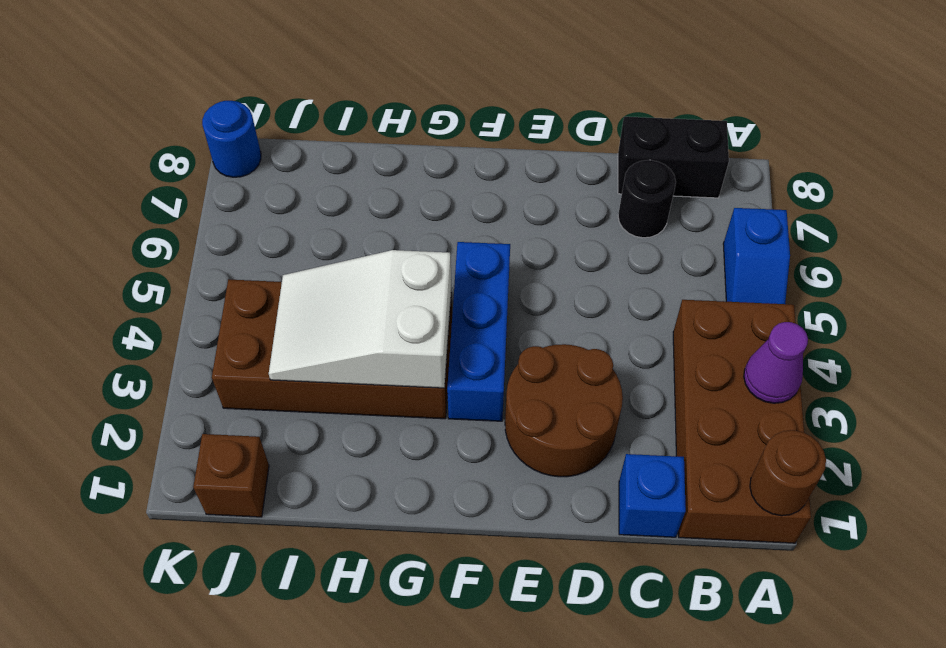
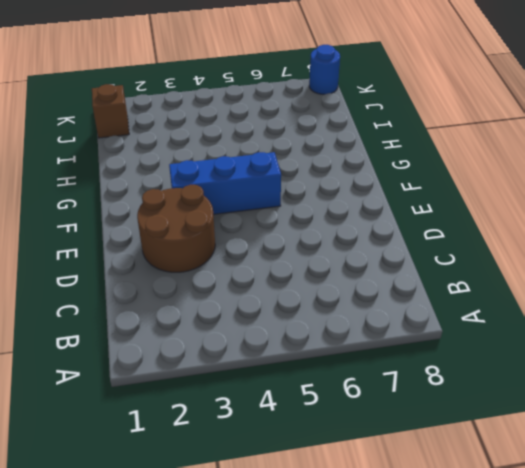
none -> brown brick A1:B4 level 1
none -> blue slope A5:A6 level 1 top 6
none -> black brick B8:C8 level 1

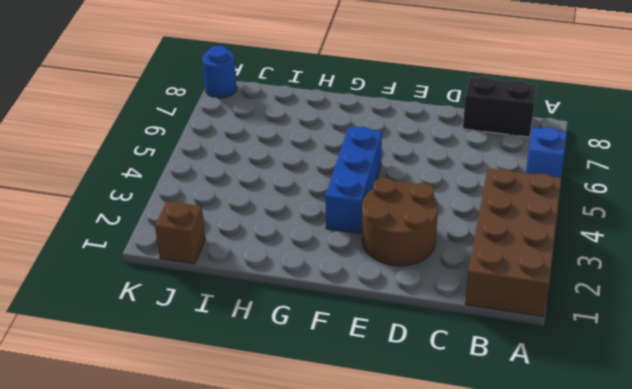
none -> blue brick C1 level 1
none -> black round brick C7 level 1
none -> brown brick G3:J4 level 1

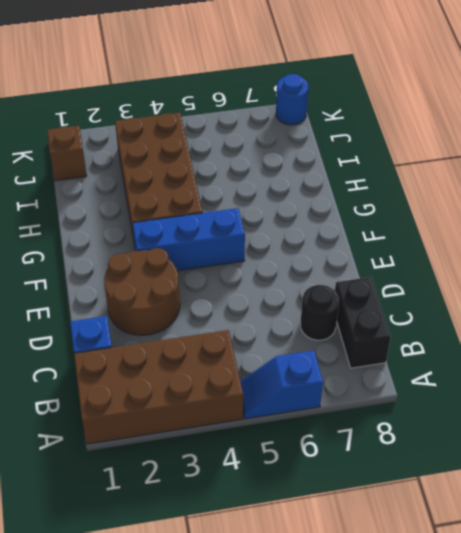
none -> brown round brick A1 level 2
none -> purple cone A3 level 2
none -> white slope G3:I4 level 2 top G

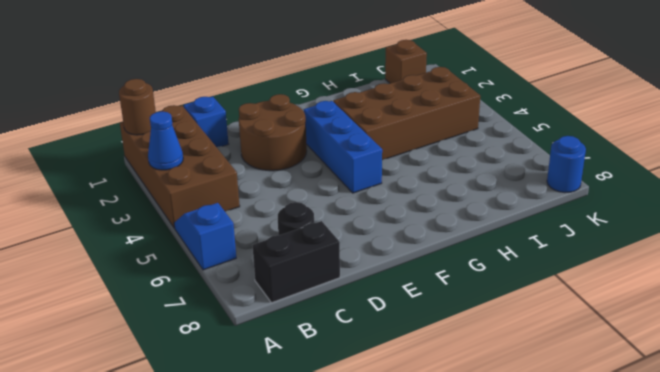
blue cone A3 level 2 -> purple cone A3 level 2
none -> white slope G3:I4 level 2 top G

